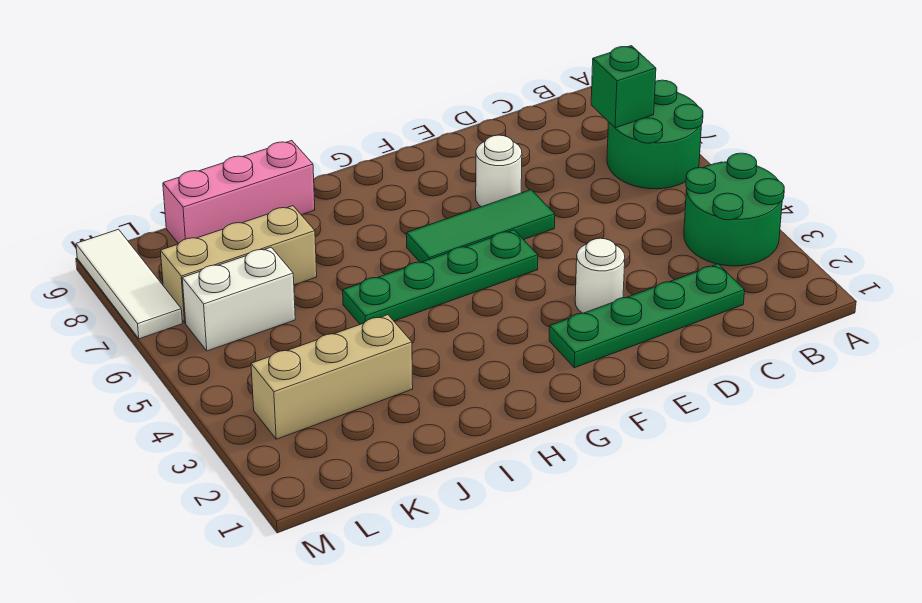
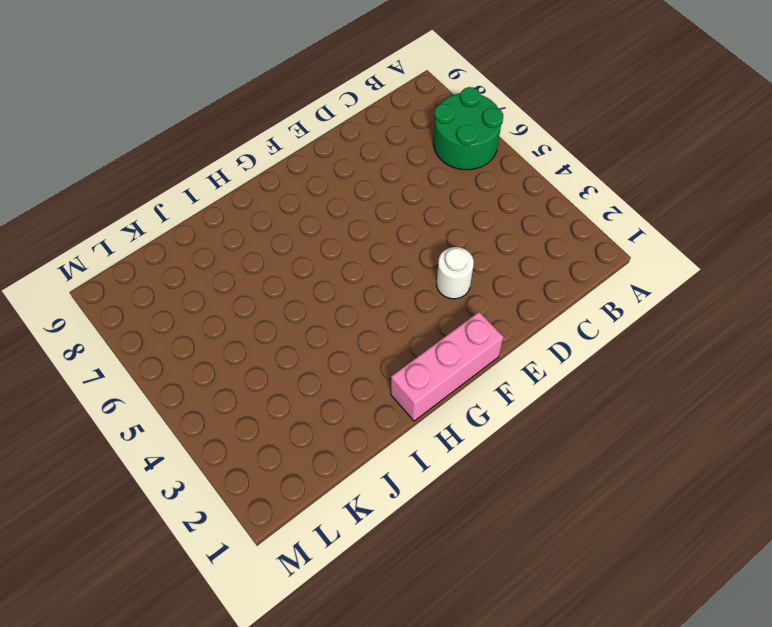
pink brick F1:H1 level 1 -> pink brick I9:K9 level 1
none -> green round brick A3:B4 level 1
none -> green plate C2:F2 level 1
none -> green tile E6:G6 level 1

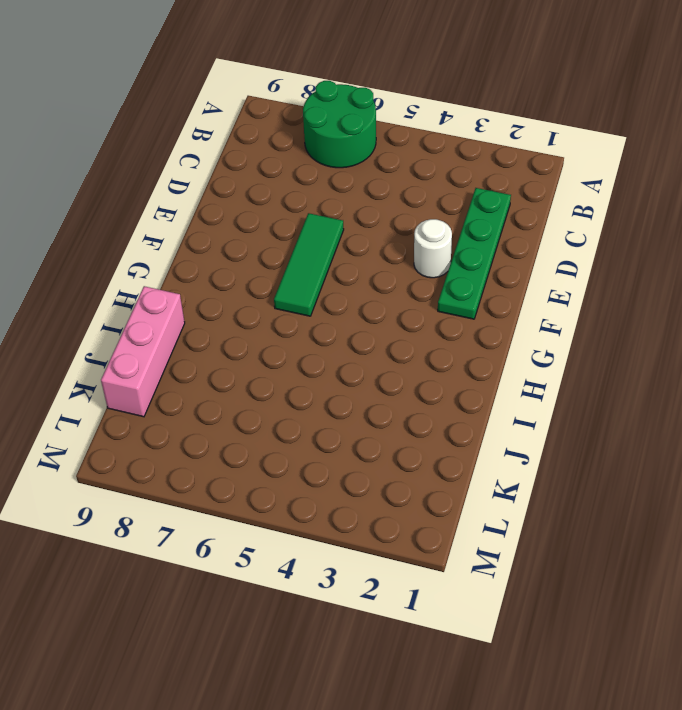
none -> green round brick A3:B4 level 1
none -> white round brick E7 level 1
none -> green plate F5:I5 level 1

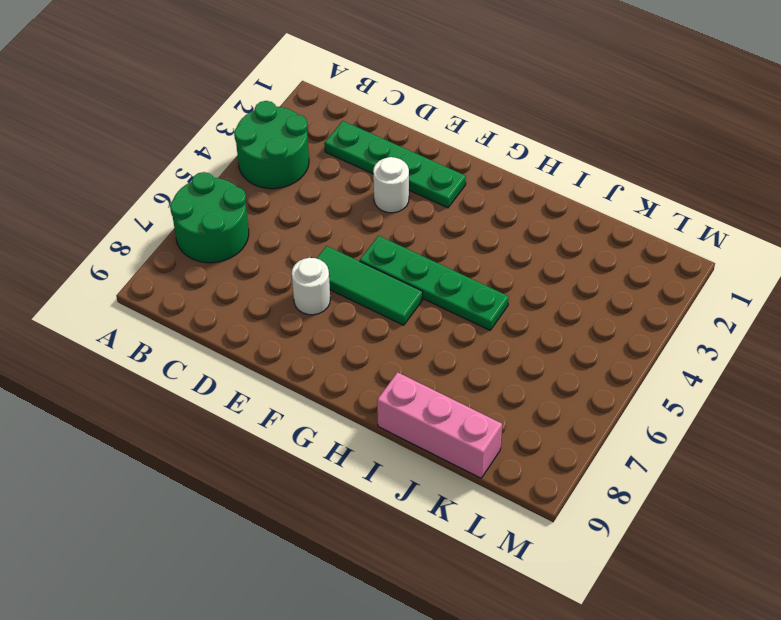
none -> tan brick J3:L3 level 1
none -> tan brick J7:L7 level 1
none -> white brick K6:L6 level 1

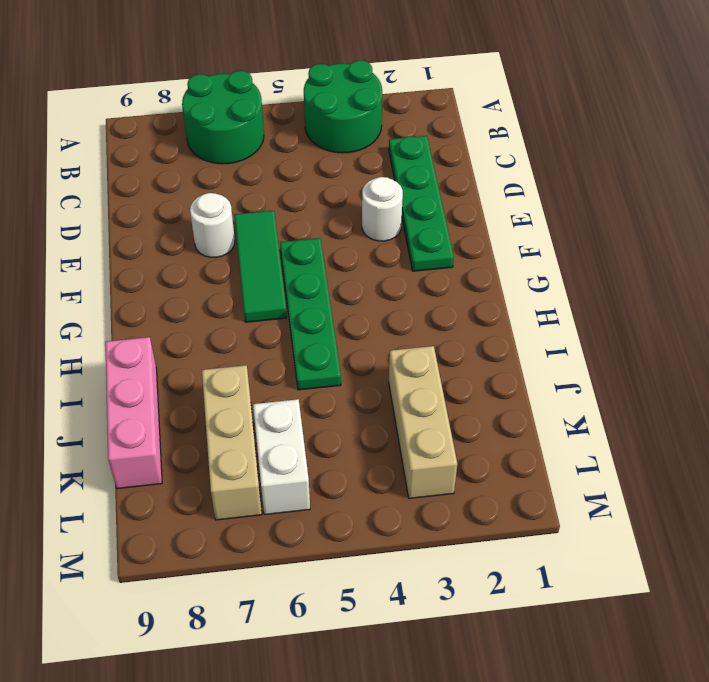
none -> white tile M7:M9 level 1
none -> green brick B7 level 2

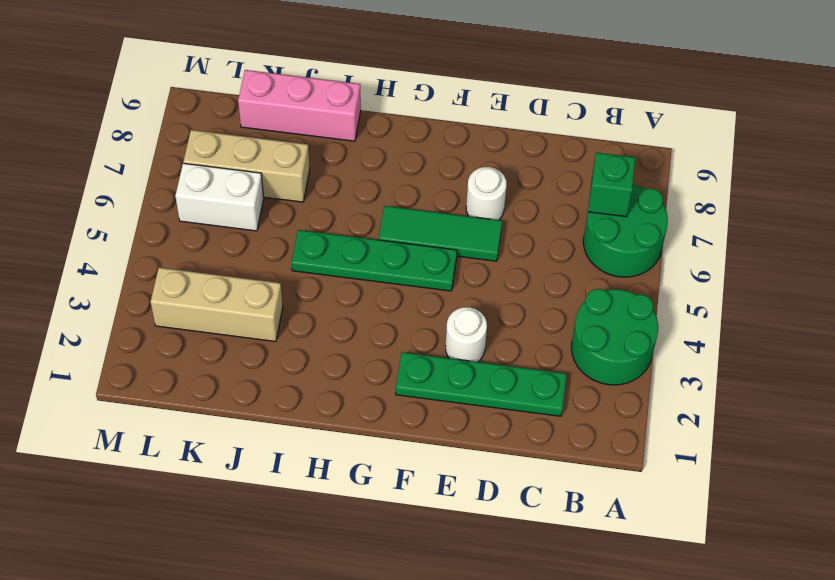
none -> white tile M7:M9 level 1

